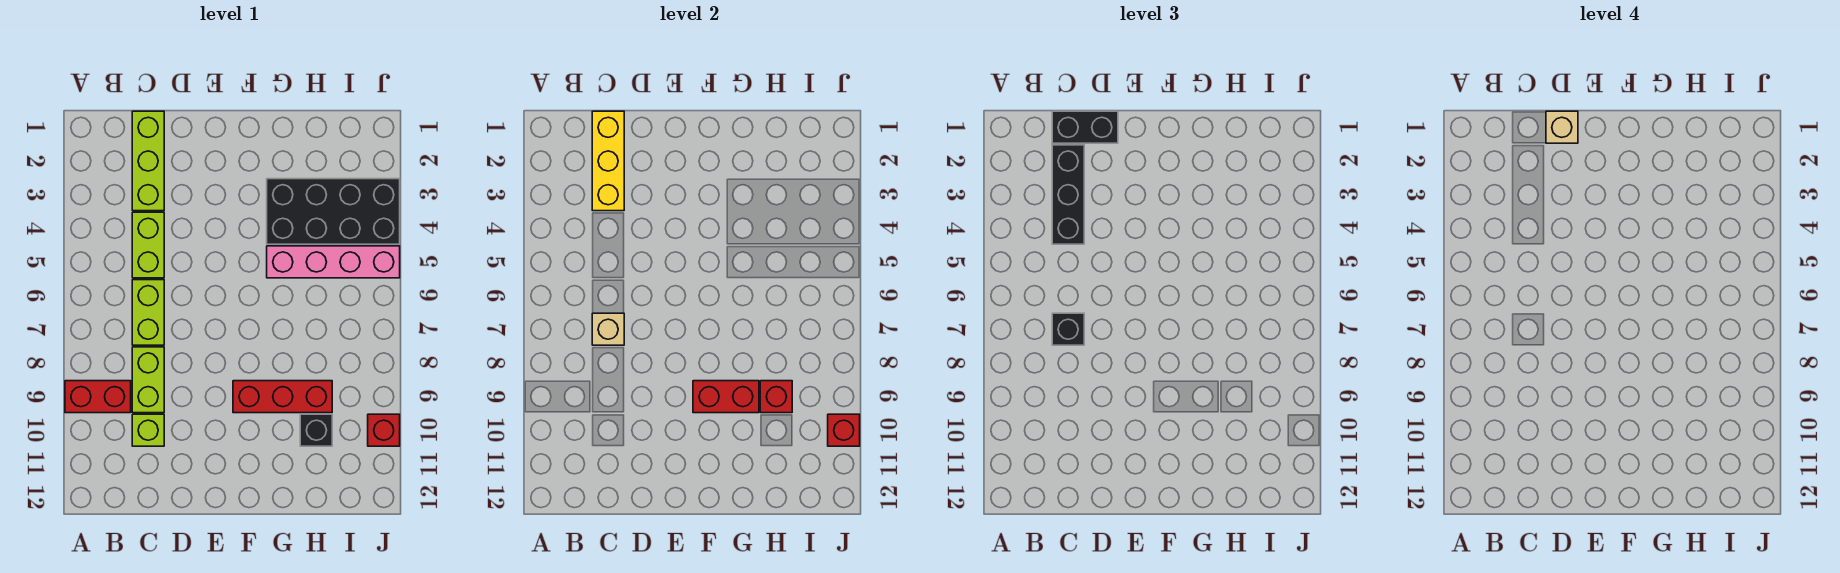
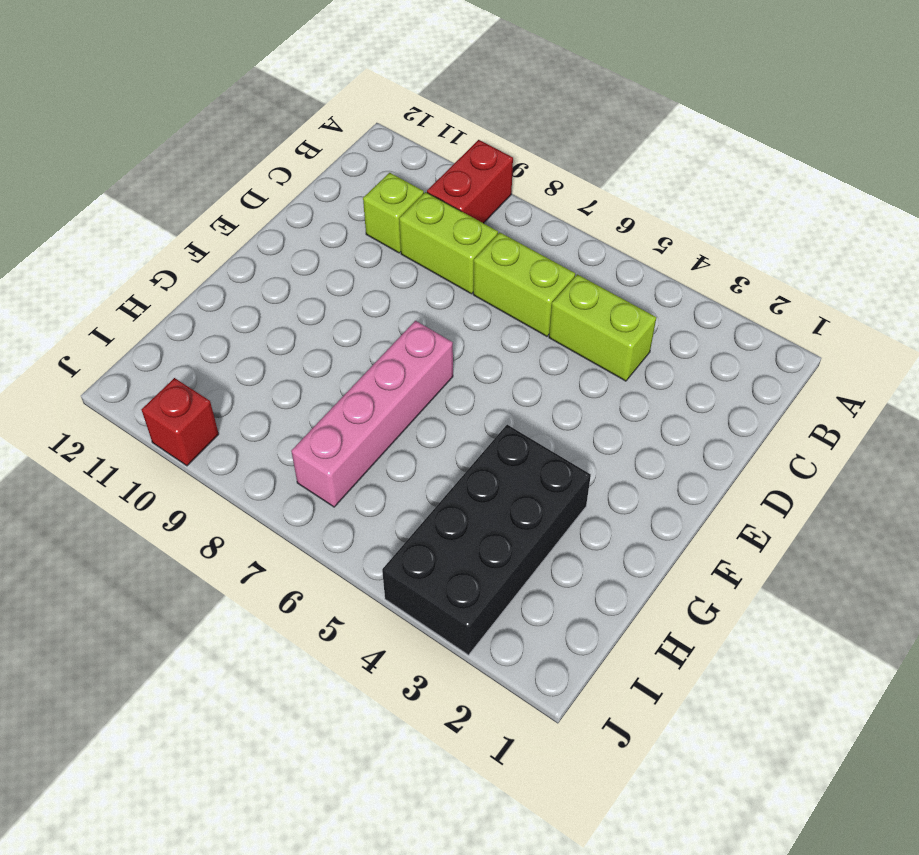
pink brick F7:I7 level 1 -> pink brick G5:J5 level 1
none -> lime brick C1:C3 level 1
none -> red brick F9:H9 level 1
none -> black brick H10 level 1

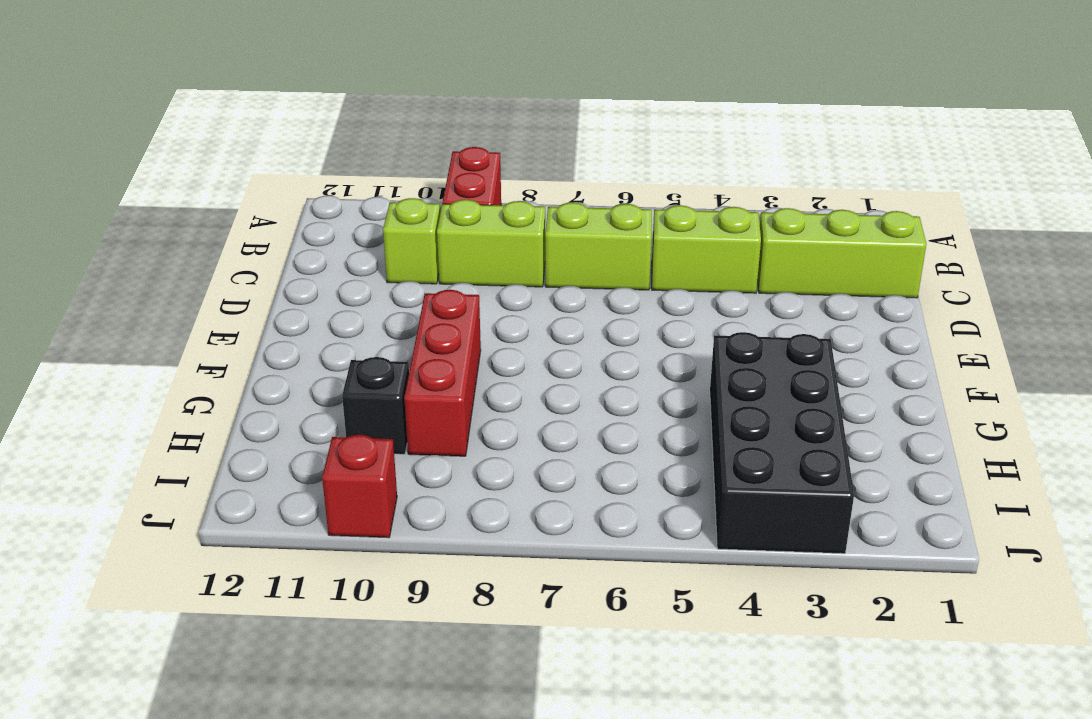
none -> pink brick G5:J5 level 1
none -> yellow brick C1:C3 level 2
none -> tan brick C7 level 2

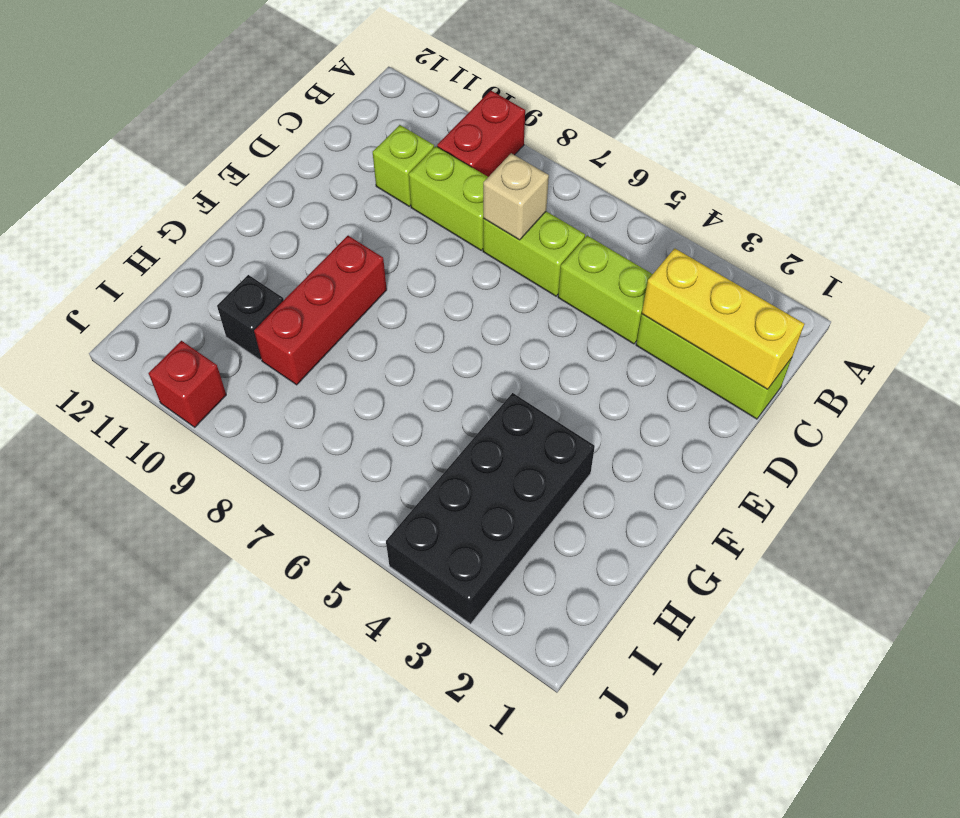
none -> pink brick G5:J5 level 1
none -> red brick F9:G9 level 2
none -> red brick H9 level 2

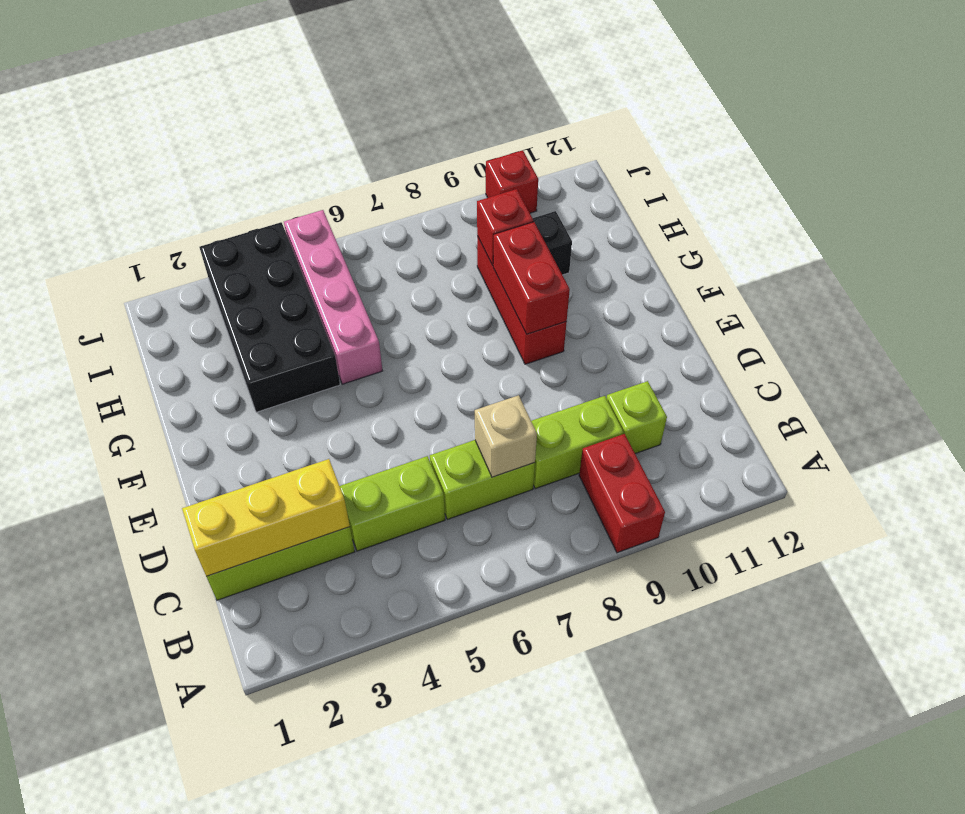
none -> red brick J10 level 2
none -> black brick C1:D1 level 3
none -> black brick C2:C4 level 3

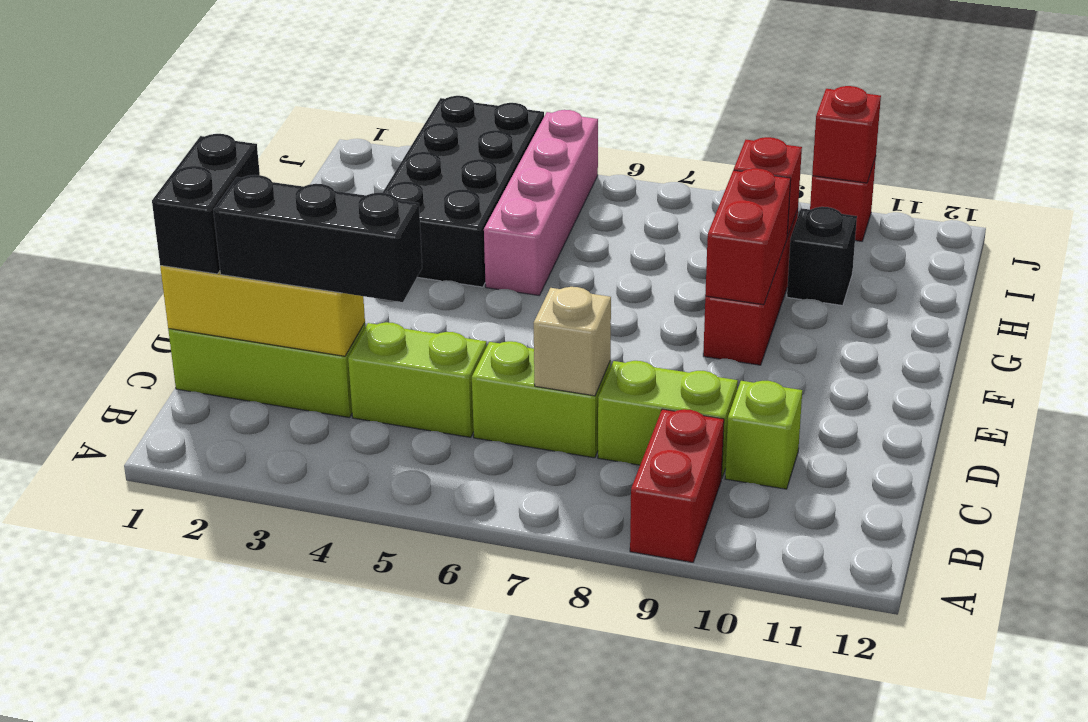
none -> black brick C7 level 3
none -> tan brick D1 level 4

